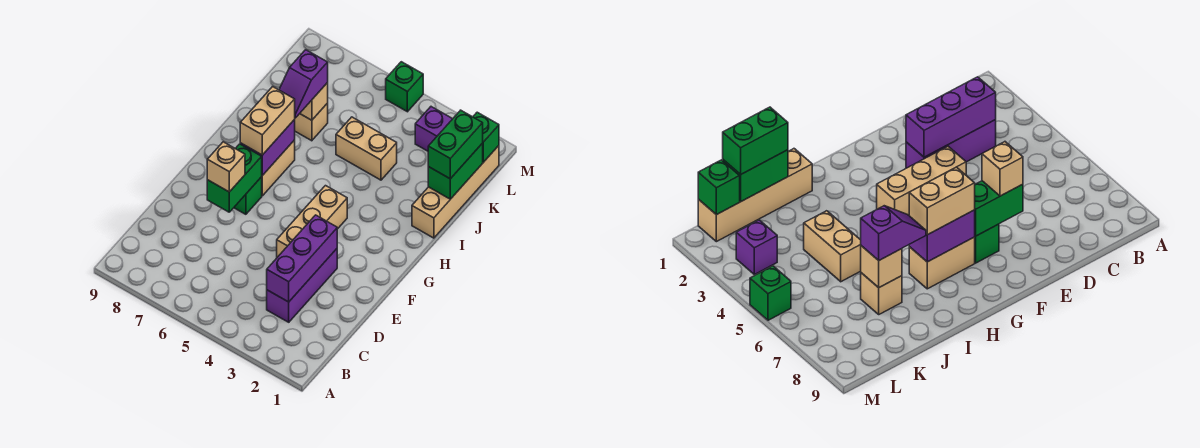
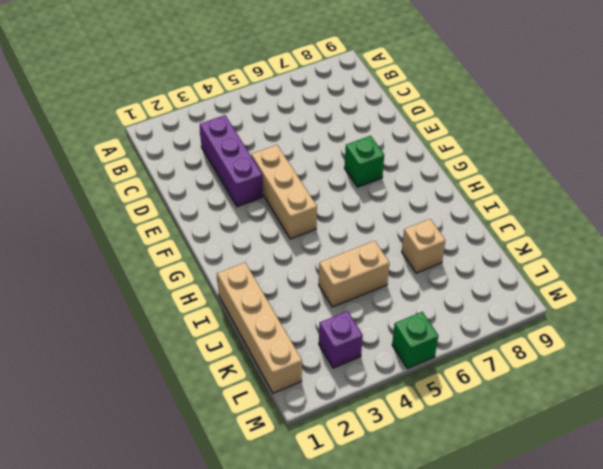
none -> tan brick G7:H7 level 1
none -> purple brick C3:E3 level 2
none -> green brick E7:F7 level 2

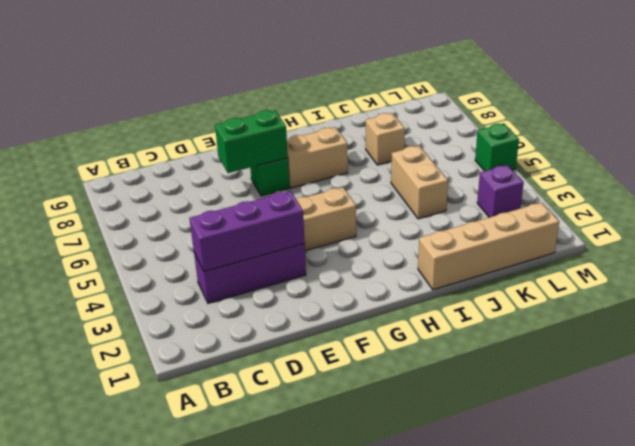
none -> purple brick G7:H7 level 2
none -> green brick J1:K1 level 2
none -> tan brick J7 level 2

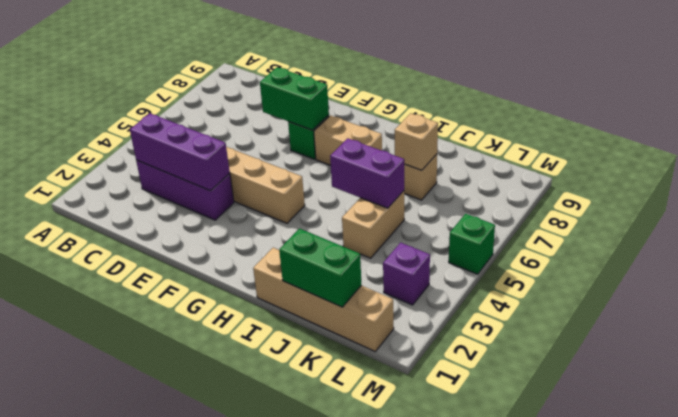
purple brick I5:J5 level 2 -> purple brick G7:H7 level 2
none -> green brick L1 level 2
none -> tan brick E7 level 3
none -> tan brick G7:H7 level 3

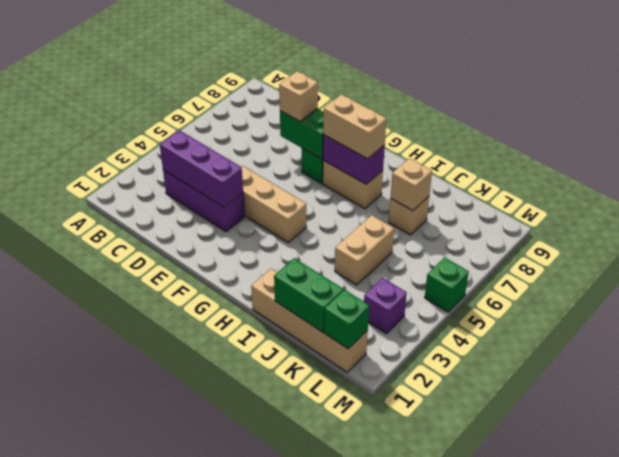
none -> purple slope I7:J7 level 3 top J
none -> green brick J1:K1 level 3

